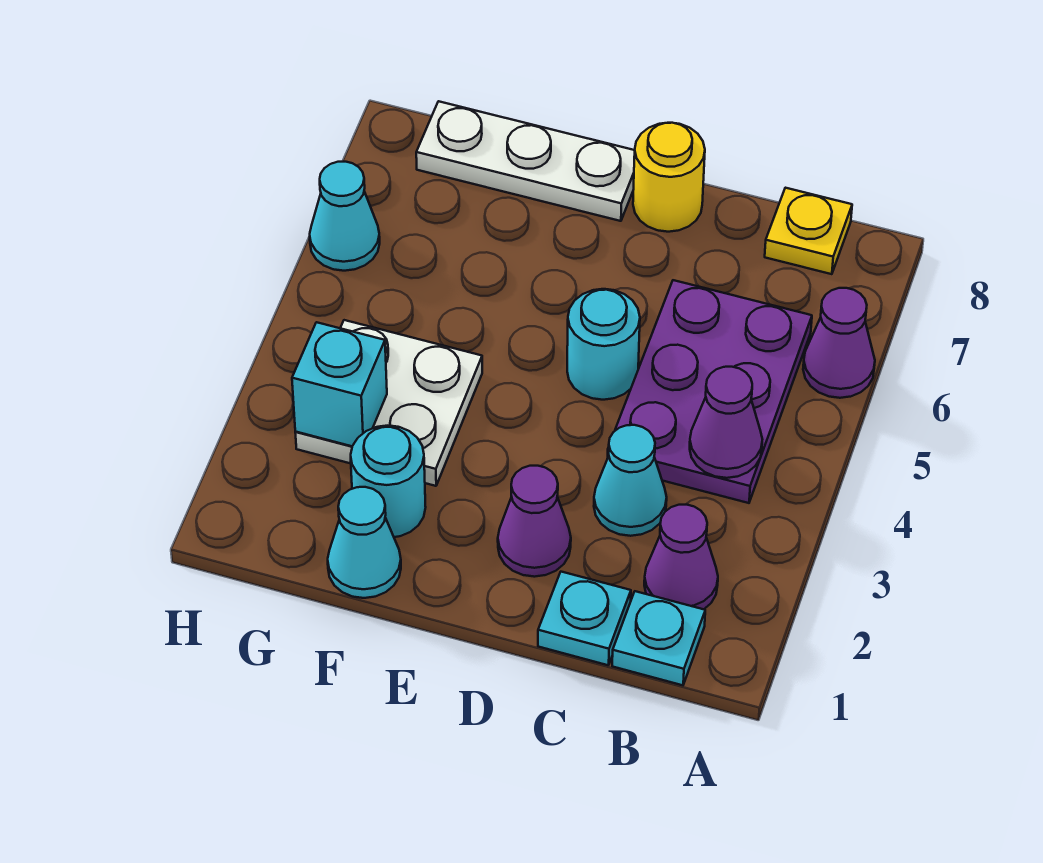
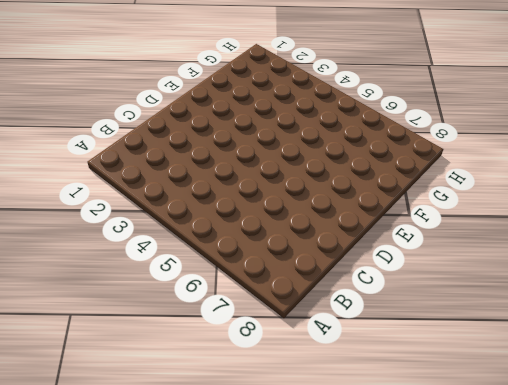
none -> purple cone A6 level 1
none -> cyan plate B1 level 1
none -> purple cone B2 level 1

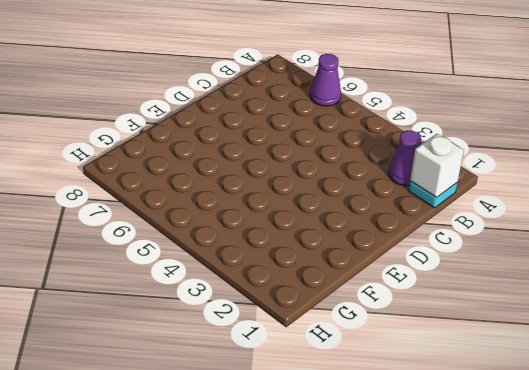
white brick B1 level 2 -> none
none -> purple plate B4:C6 level 1
none -> yellow plate B8 level 1
none -> cyan plate C1 level 1

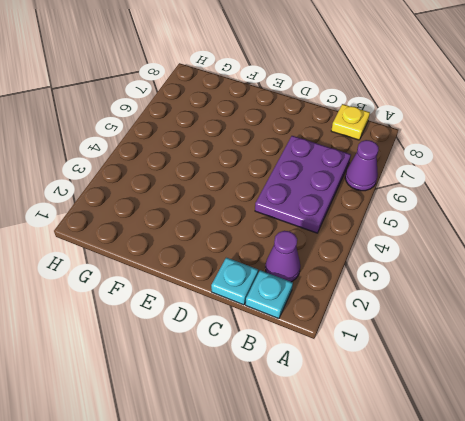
none -> cyan cone C3 level 1
none -> purple cone D2 level 1
none -> cyan round brick D5 level 1

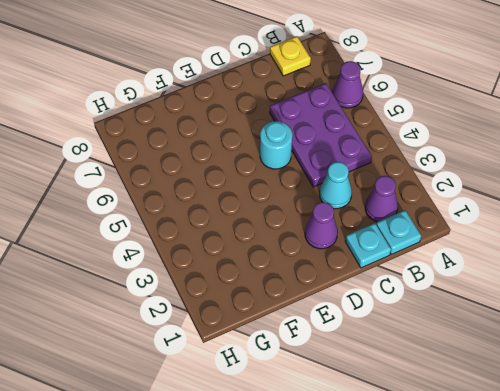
none -> yellow round brick D8 level 1
none -> white plate E8:G8 level 1
none -> cyan cone F1 level 1

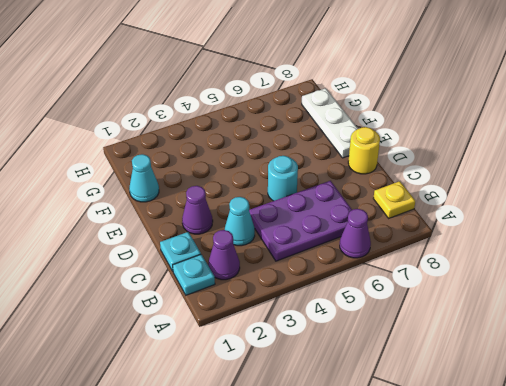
none -> cyan round brick F2 level 1
none -> white plate F3:G4 level 1
none -> cyan cone H6 level 1

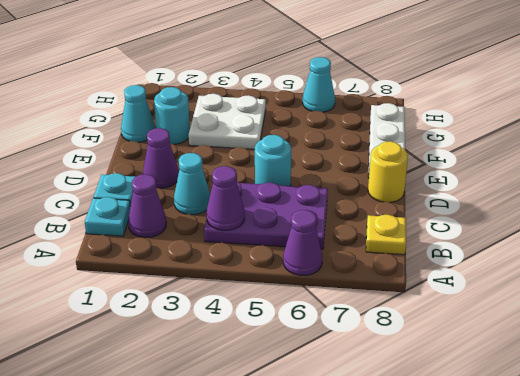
none -> cyan brick G3 level 2

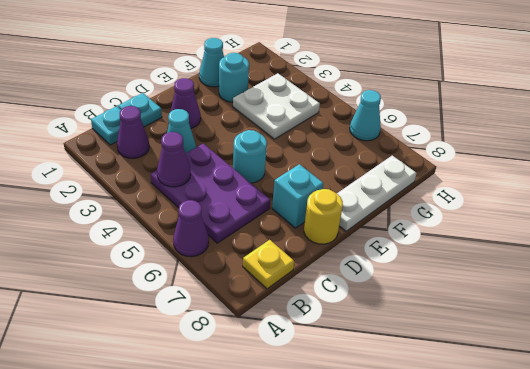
cyan brick D7 level 1 -> cyan brick G3 level 2

